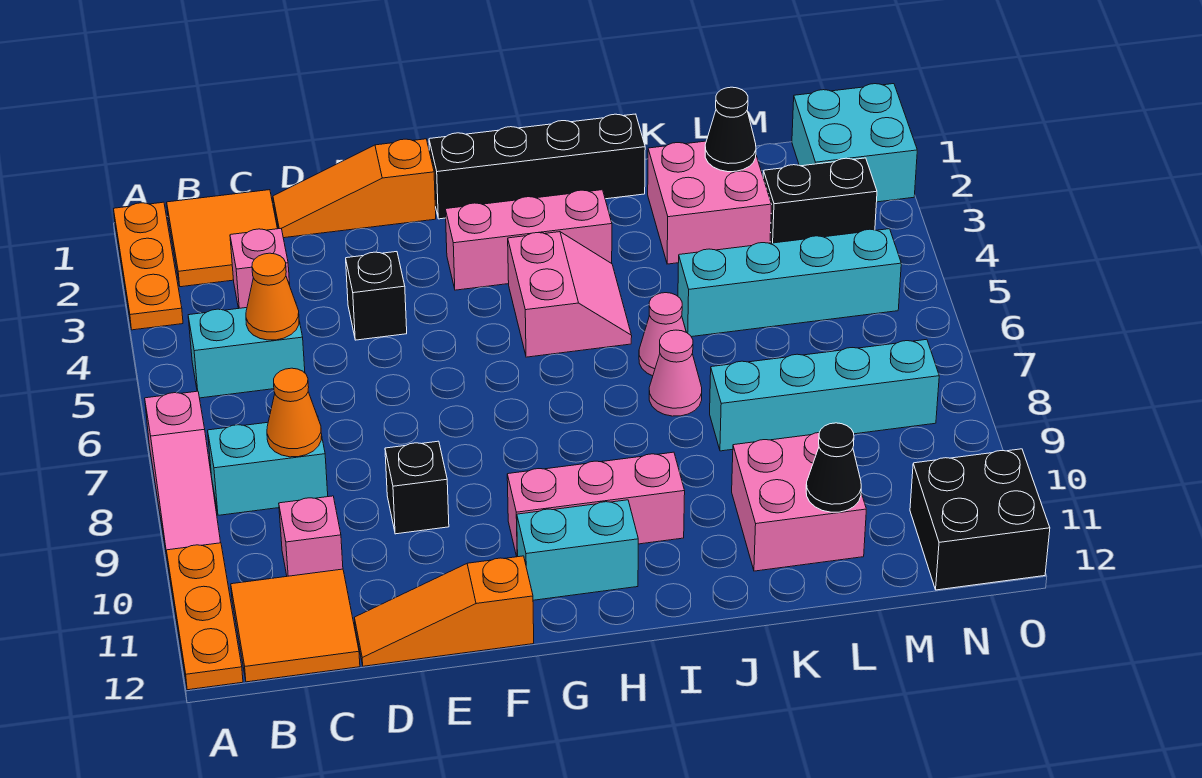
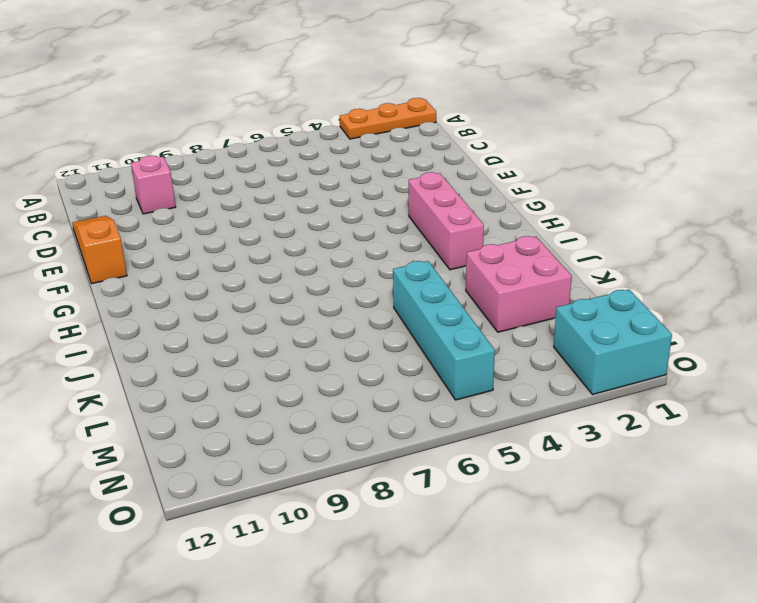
none -> pink slope A7:A9 level 1 top 7
none -> orange plate A10:A12 level 1
none -> orange tile B1:C2 level 1
none -> cyan brick B5:C5 level 1

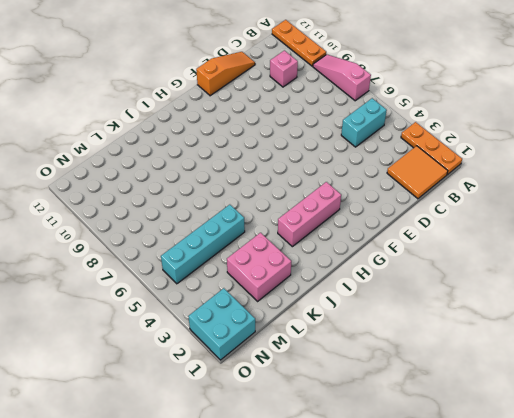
none -> cyan brick B8:C8 level 1
none -> orange tile B11:C12 level 1
none -> pink brick C3 level 1
none -> orange slope D1:F1 level 1 top F

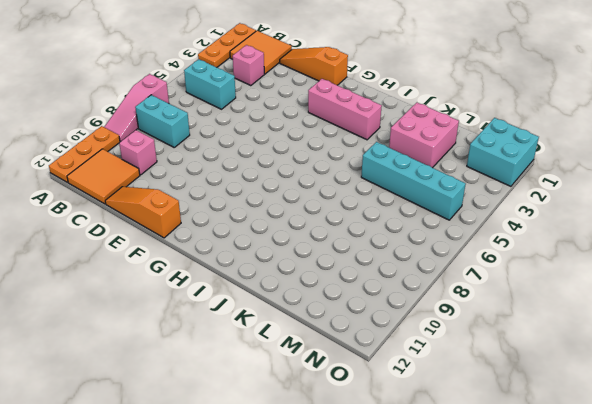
none -> black brick E4 level 1
none -> black brick E9 level 1
none -> black brick G1:J1 level 1
none -> pink brick G10:I10 level 1

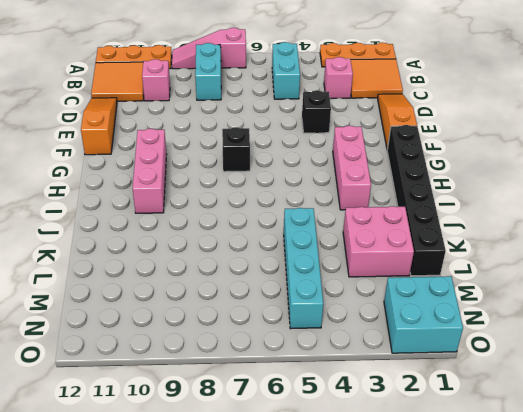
black brick G1:L1 level 1 -> black brick G1:J1 level 1
black brick G7 level 1 -> black brick E9 level 1
none -> cyan brick G11:H11 level 1
none -> pink slope H4:I5 level 1 top H
none -> pink cone J6 level 1
none -> pink cone J7 level 1

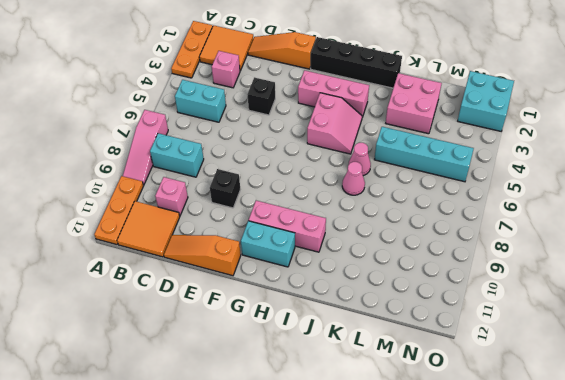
none -> cyan brick K8:N8 level 1
none -> pink brick K10:L11 level 1
none -> black brick M3:N3 level 1
none -> black brick N11:O12 level 1

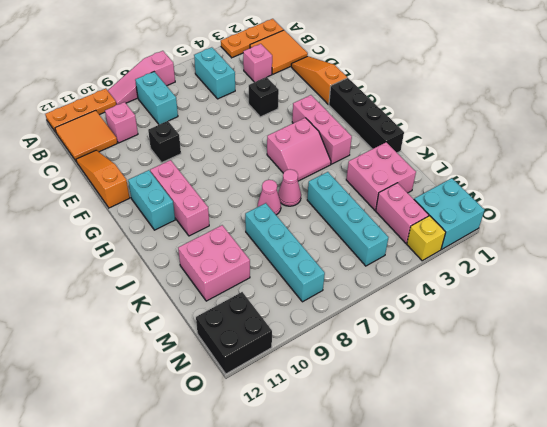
pink brick M3:N3 level 1 -> black brick M3:N3 level 1
yellow brick O3 level 1 -> none
none -> orange cone C5 level 2
none -> orange cone C8 level 2
none -> black cone L2 level 2
none -> black cone L11 level 2

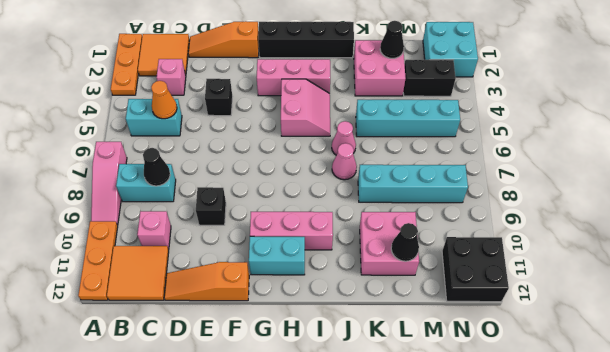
black cone C8 level 2 -> orange cone C8 level 2

